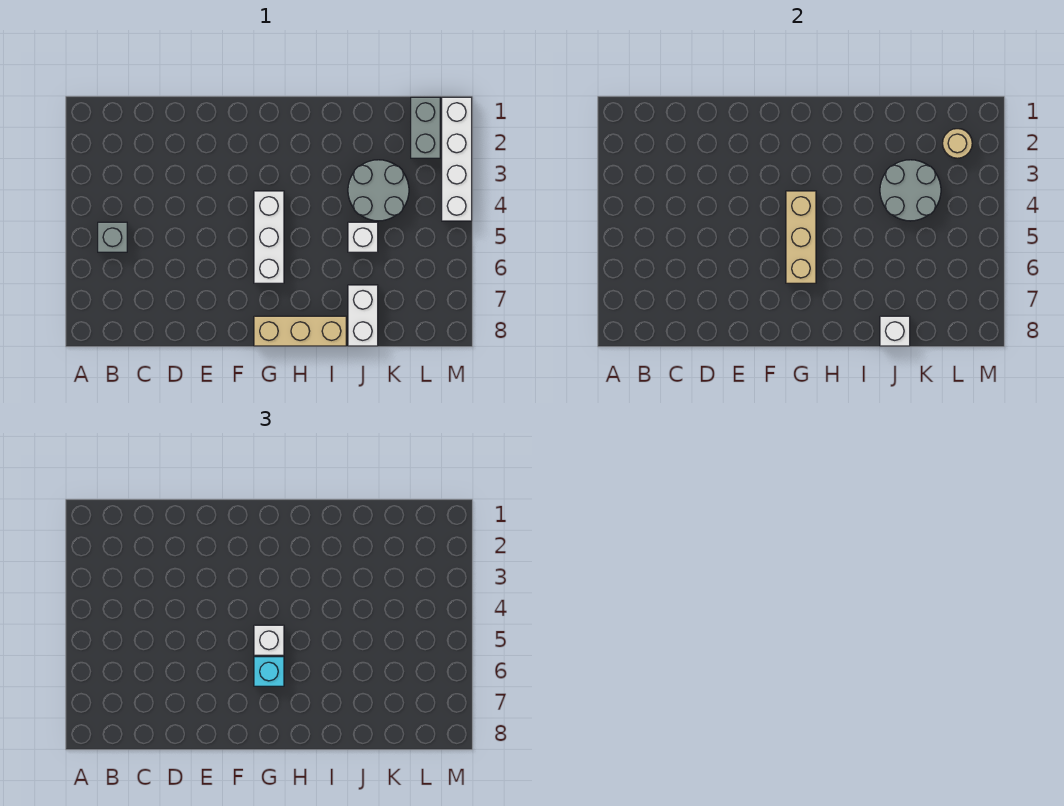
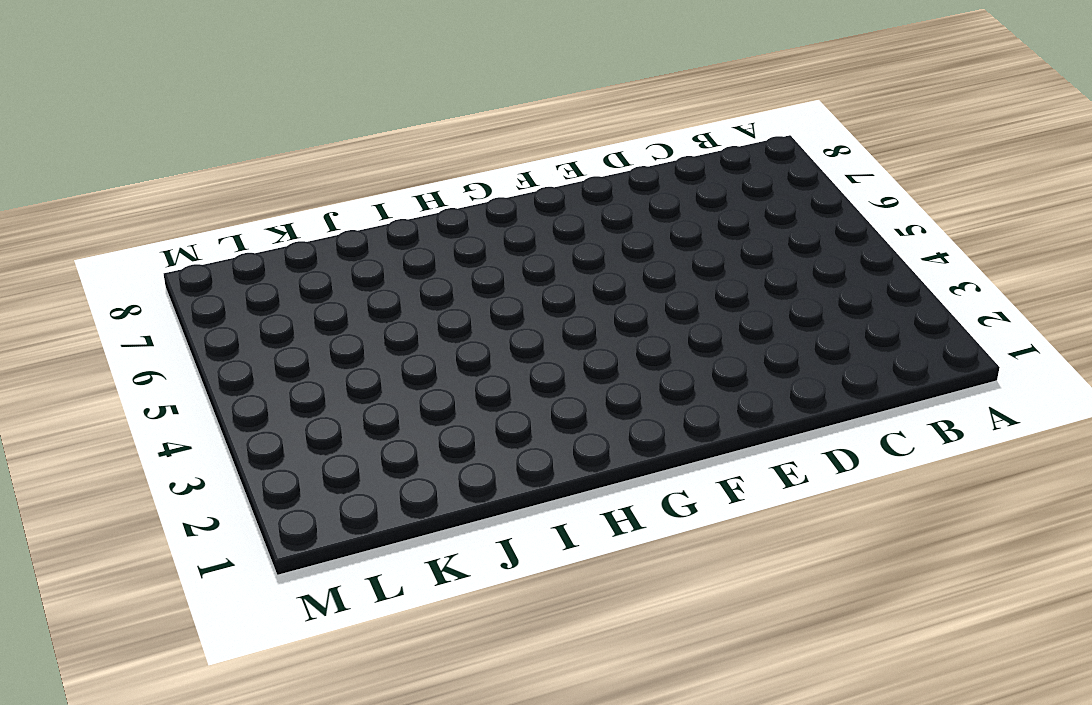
none -> grey brick B5 level 1
none -> white brick G4:G6 level 1
none -> tan brick G8:I8 level 1

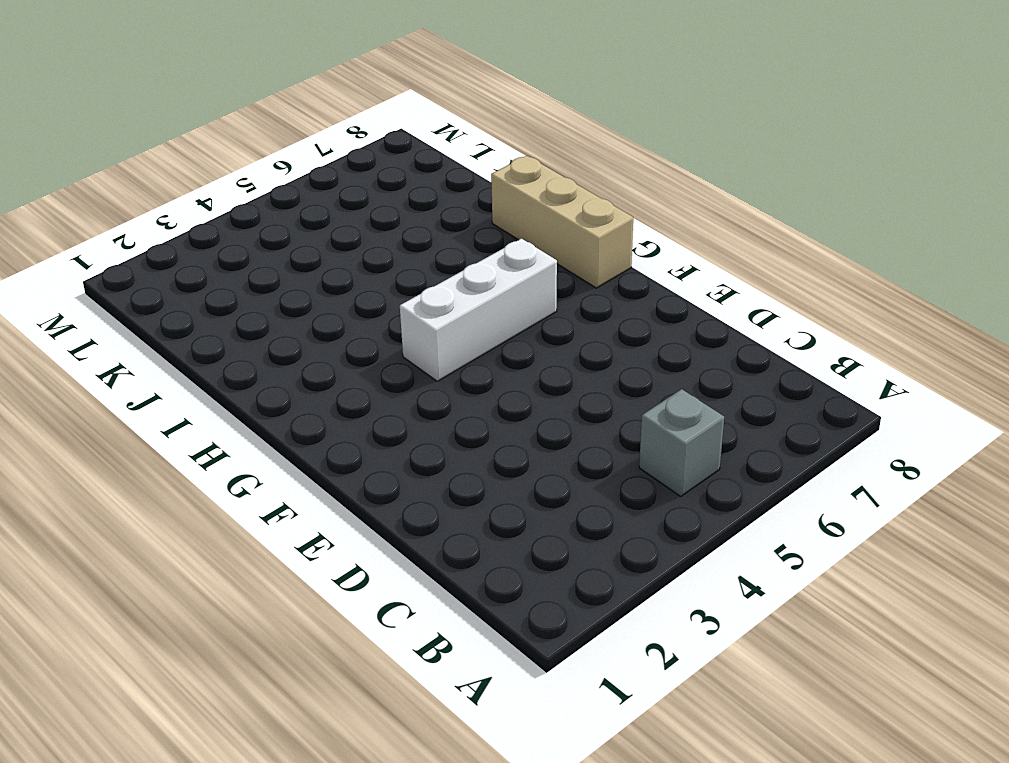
none -> grey round brick J3:K4 level 1
none -> white brick J5 level 1
none -> white brick J7:J8 level 1

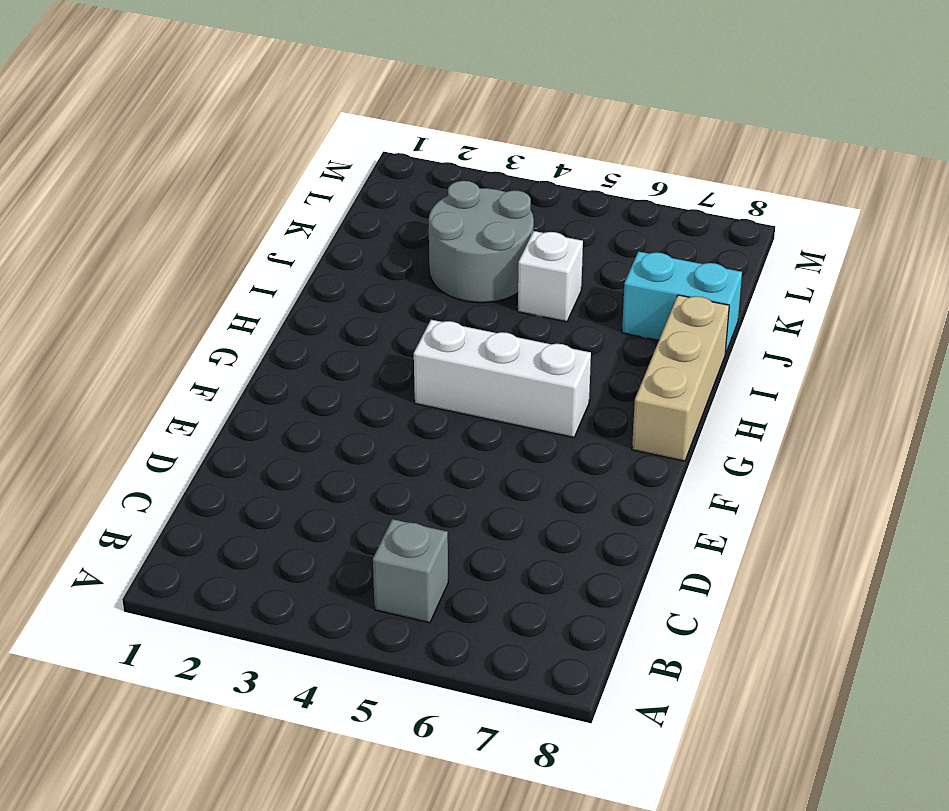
cyan brick J7:J8 level 1 -> white brick J7:J8 level 1
none -> grey brick L1:L2 level 1
none -> white brick M1:M4 level 1
none -> tan brick G4:G6 level 2

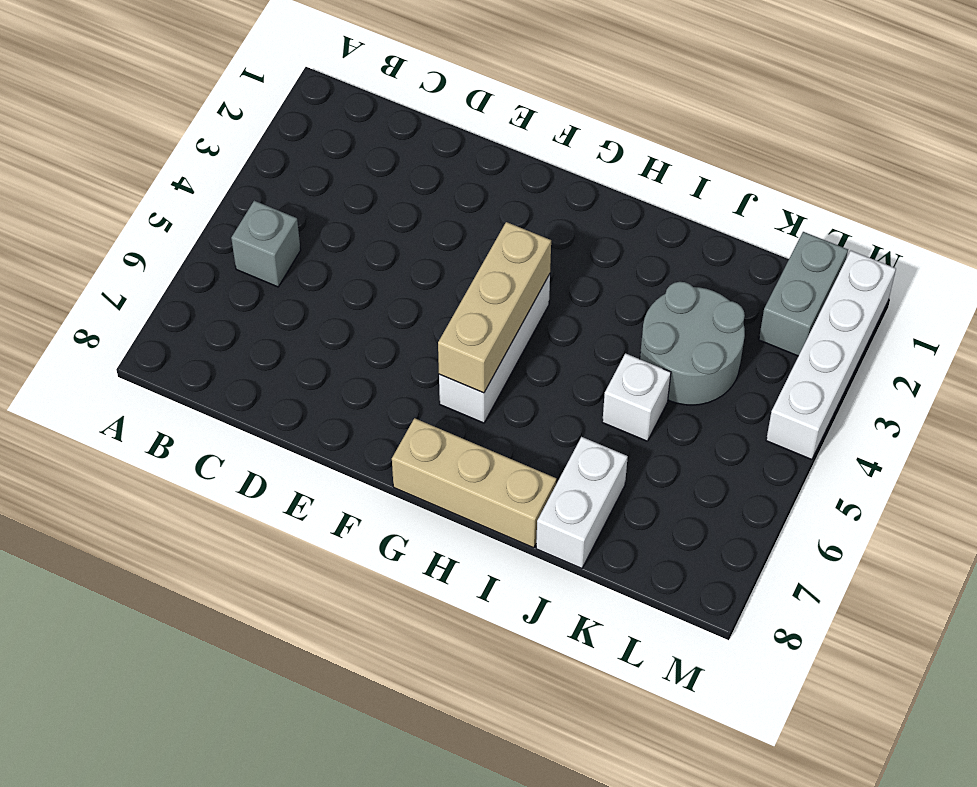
none -> grey round brick J3:K4 level 2
none -> white brick J8 level 2
none -> tan round brick L2 level 2

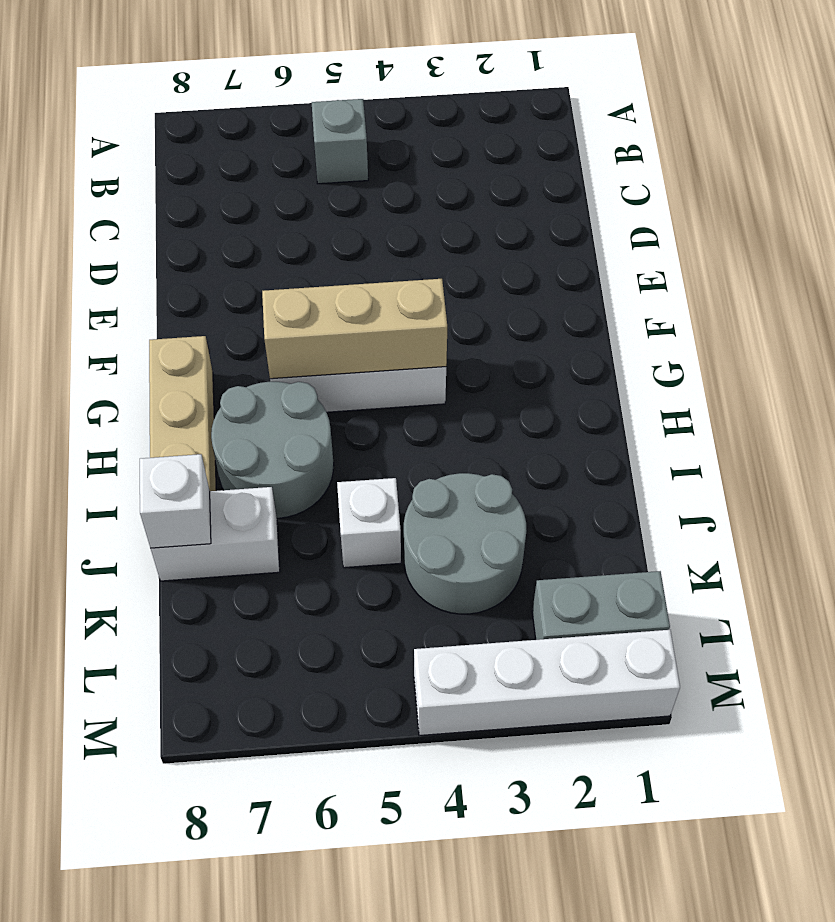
grey round brick H6:I7 level 1 -> grey round brick J3:K4 level 2
none -> tan round brick L2 level 2
none -> white brick G5 level 3
none -> cyan brick G6 level 3

